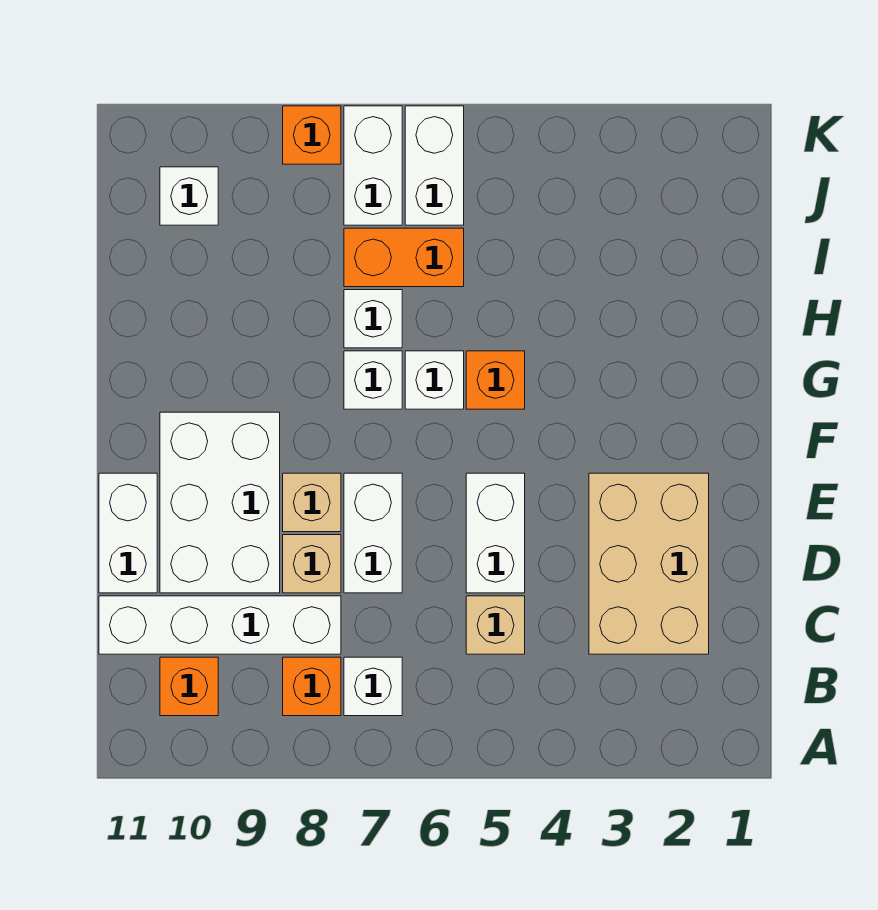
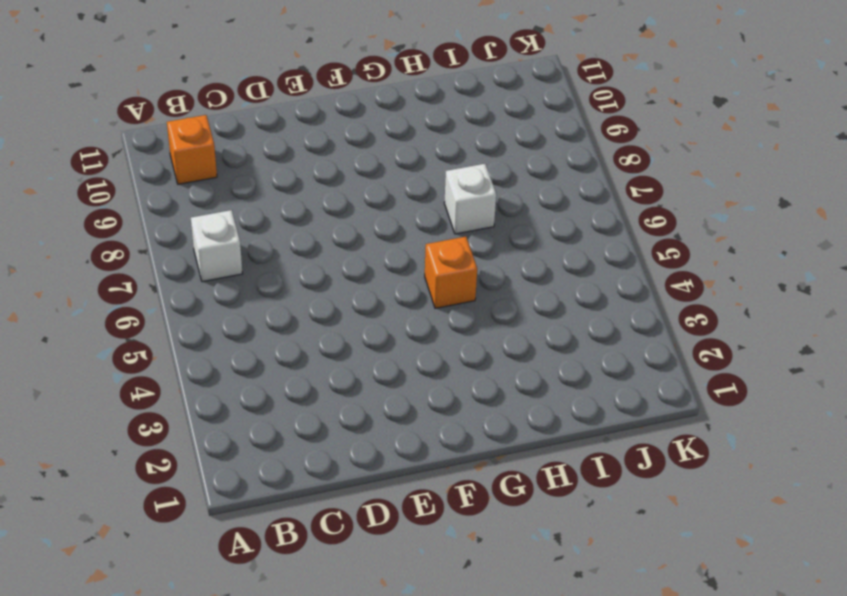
none -> orange brick B8 level 1
none -> tan brick C2:E3 level 1
none -> tan brick C5 level 1

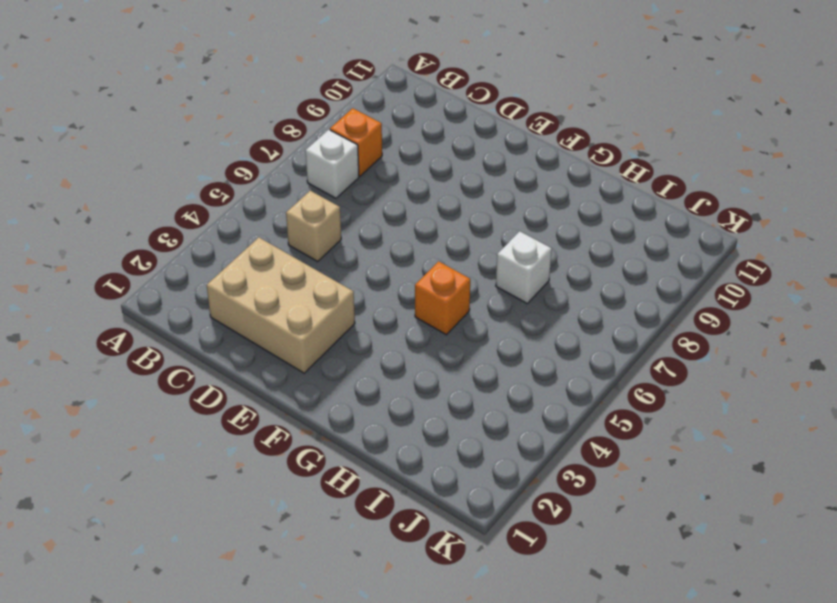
none -> orange brick B10 level 1
none -> white brick C8:C11 level 1
none -> white brick D5:E5 level 1

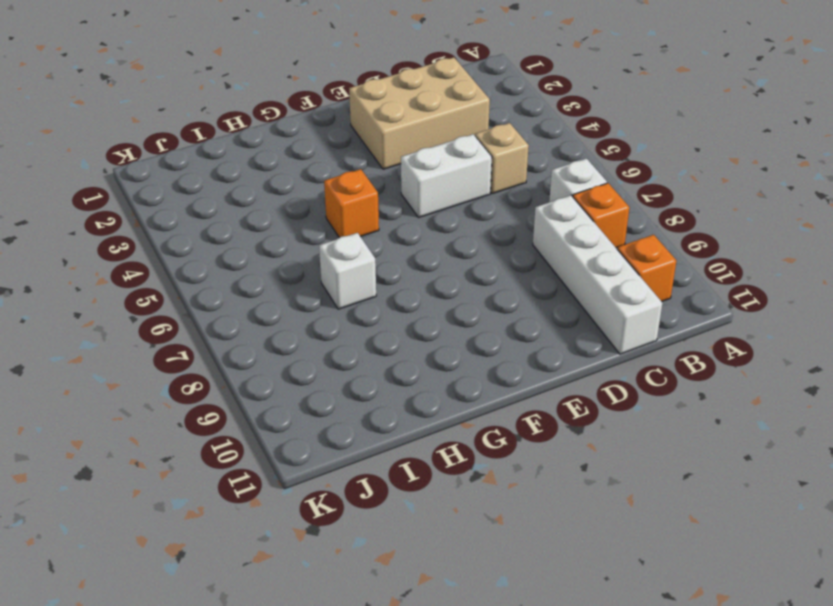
none -> white brick D7:E7 level 1
none -> tan brick D8 level 1
none -> white brick D9:F10 level 1

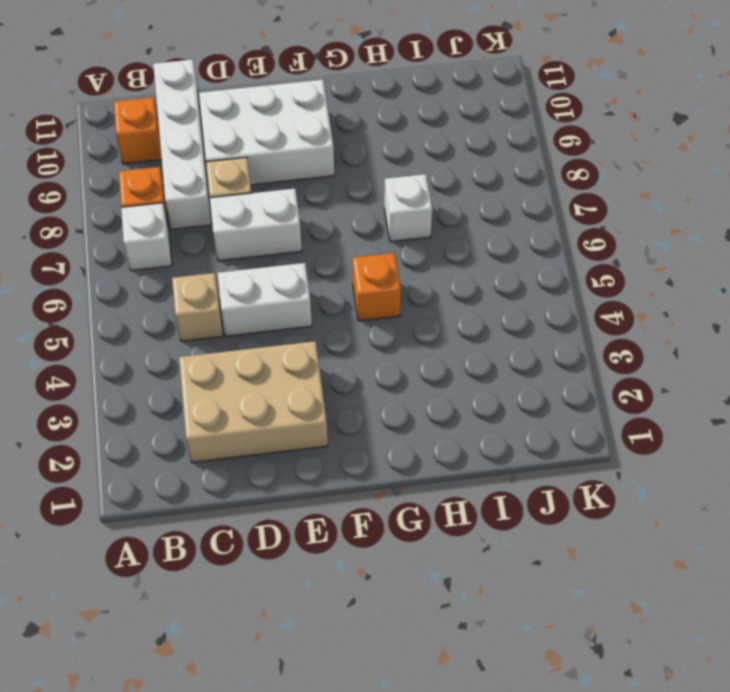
none -> white brick D11:E11 level 1
none -> tan brick E8 level 1
none -> white brick G6 level 1

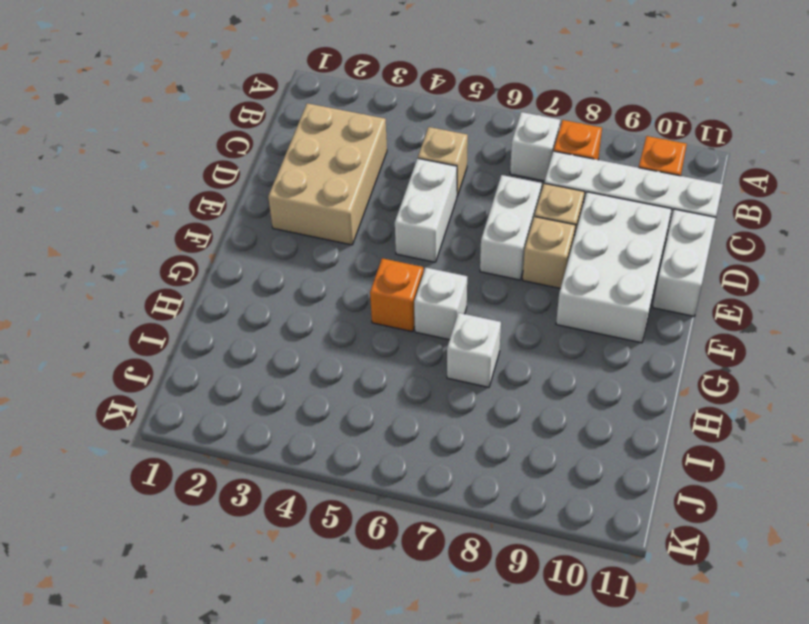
none -> white brick G7 level 1
none -> orange brick I6:I7 level 1
none -> white brick J6:K6 level 1

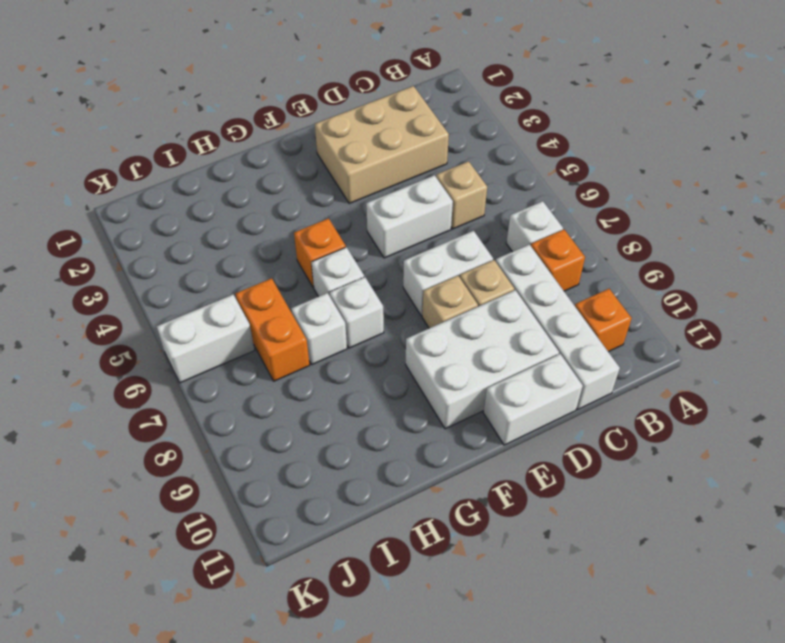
none -> white brick J7:K7 level 1
none -> white brick J10 level 1
none -> orange brick K8 level 1

